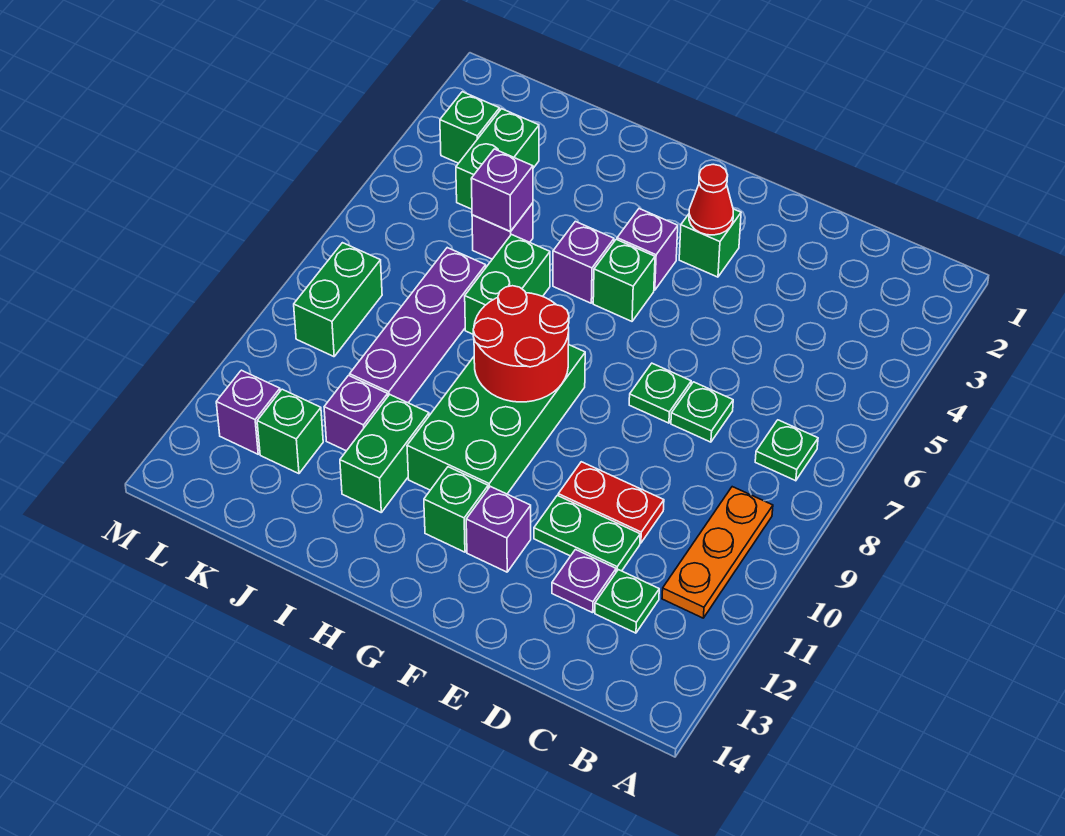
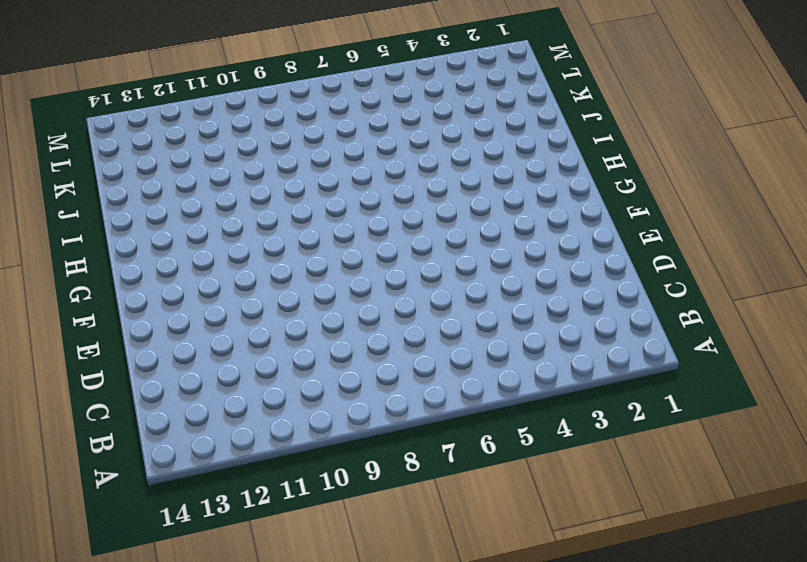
none -> green plate B7 level 1
none -> orange plate B9:B11 level 1
none -> green plate C12 level 1

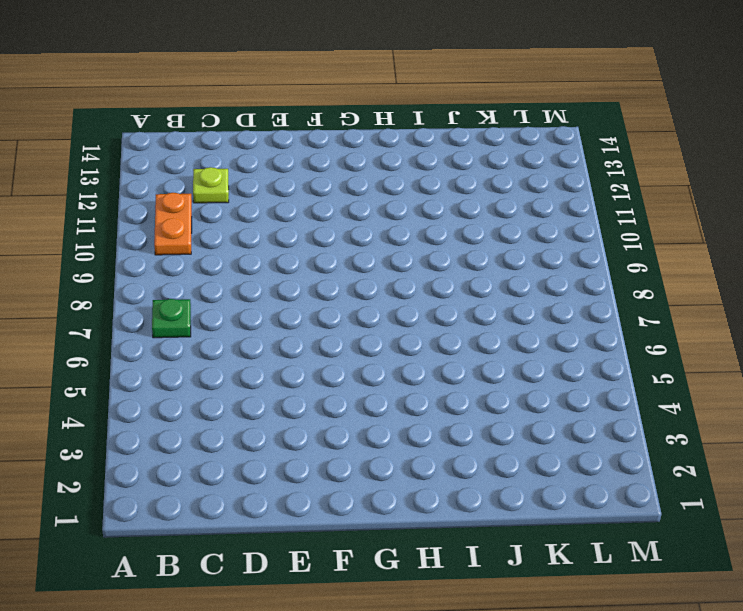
orange plate B10:B11 level 1 -> orange plate B9:B11 level 1
lime plate C12 level 1 -> green plate C12 level 1
none -> green plate D7 level 1
none -> red plate D10:E10 level 1
none -> green plate D11:E11 level 1

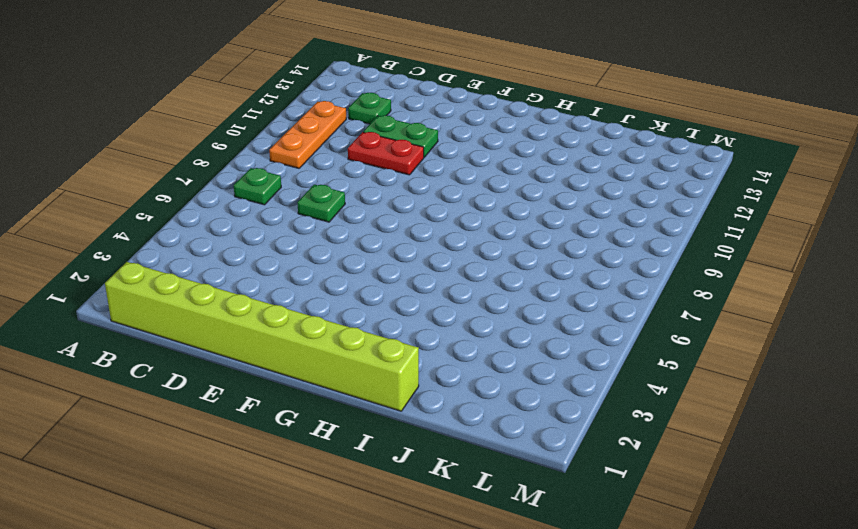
lime brick B1:I1 level 1 -> none
none -> purple plate D12 level 1
none -> green plate E7 level 1
none -> green brick F3 level 1

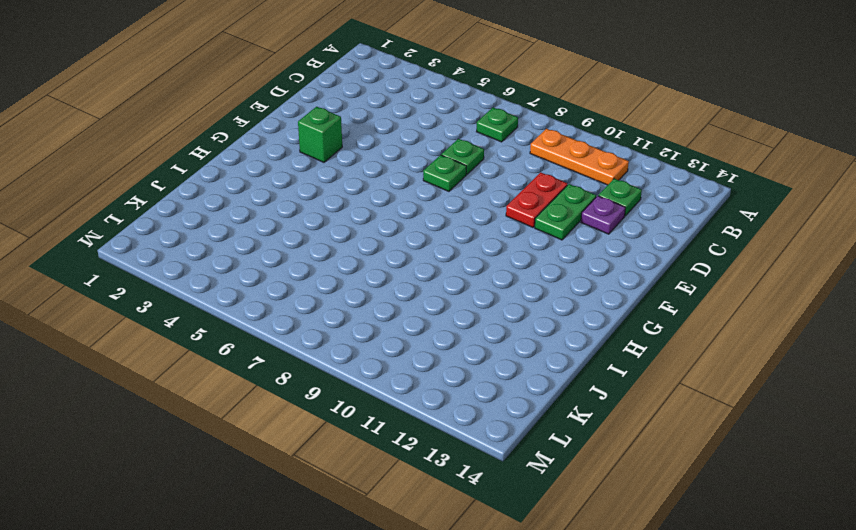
none -> purple brick F12 level 1
none -> purple brick G4 level 1
none -> green brick G5 level 1

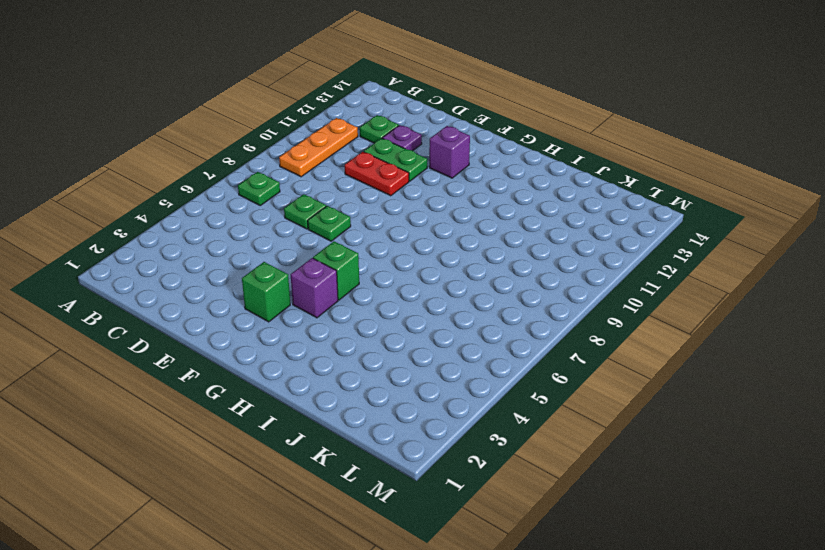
none -> green brick G8:H11 level 1
none -> green brick G12 level 1
none -> purple brick H5 level 1

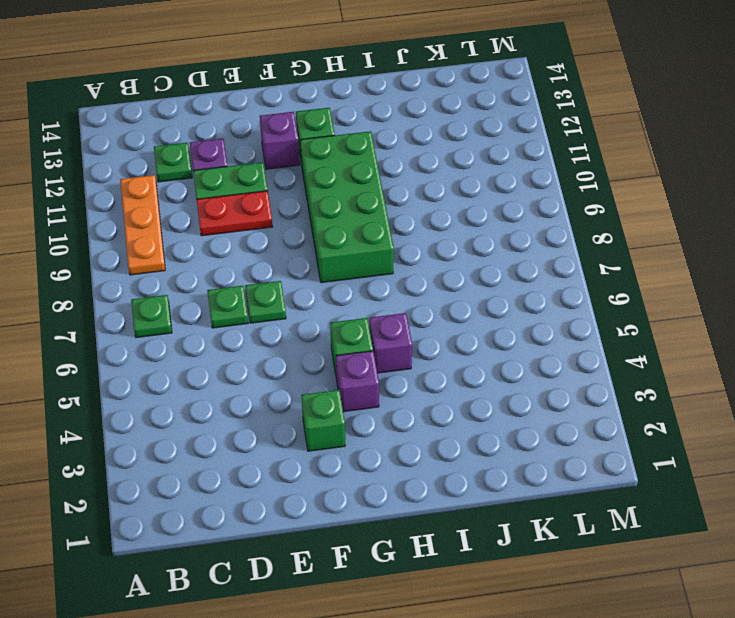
none -> green brick I6:I7 level 1
none -> green brick I11:I12 level 1
none -> purple brick J5 level 1

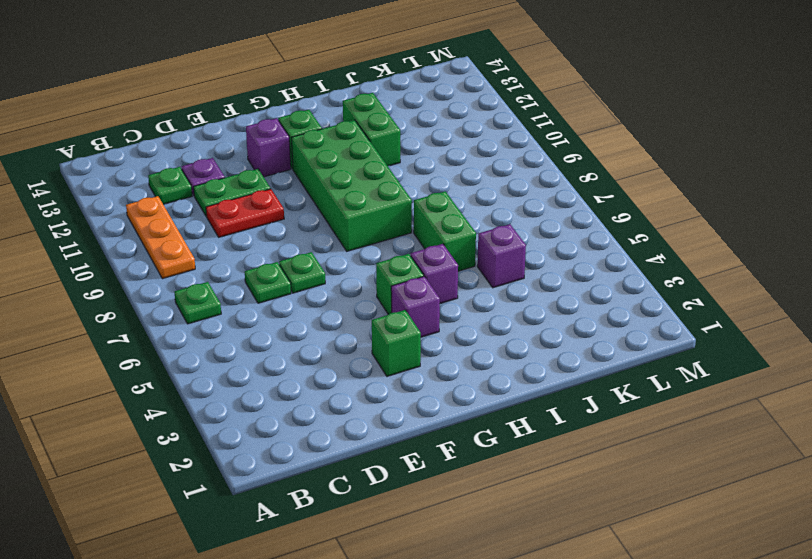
none -> purple brick J7:J10 level 1
none -> purple brick J11 level 1
none -> green brick K3:K4 level 1

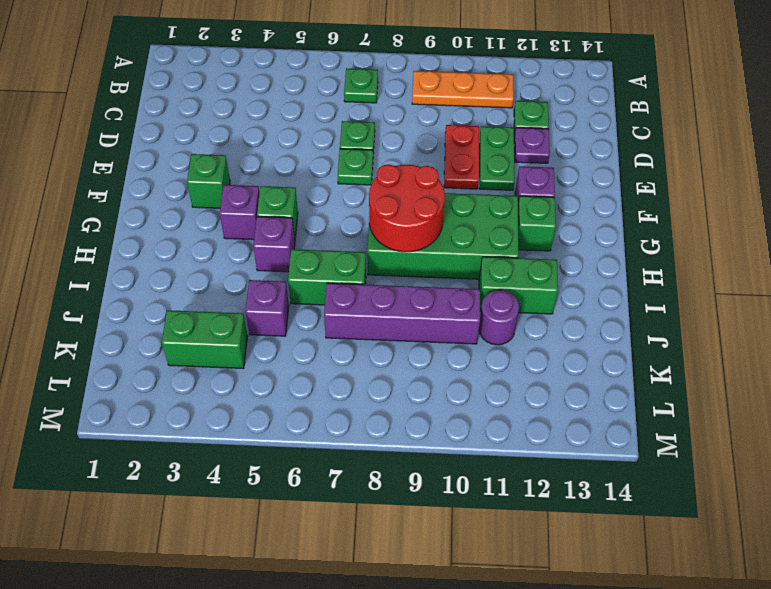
purple round brick J11 level 1 -> purple brick J11 level 1
none -> green brick K12 level 1
none -> green brick L3 level 1
none -> green brick L8:L9 level 1

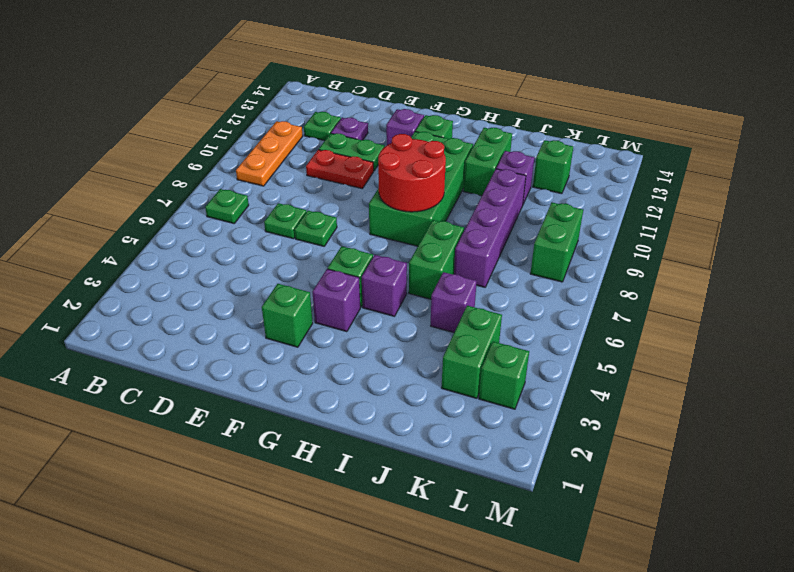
none -> purple brick L12 level 1
none -> red cone F3 level 2
none -> purple brick J5 level 2

